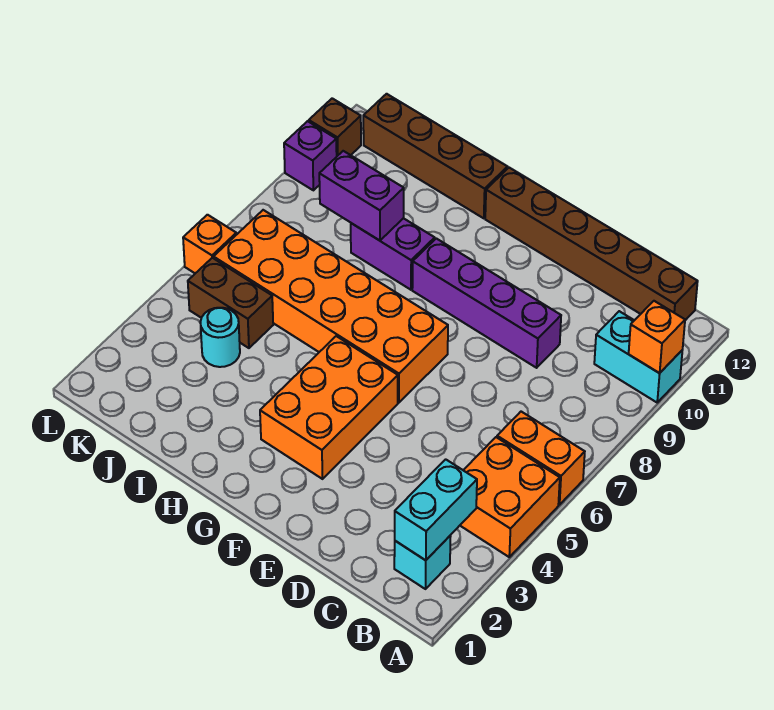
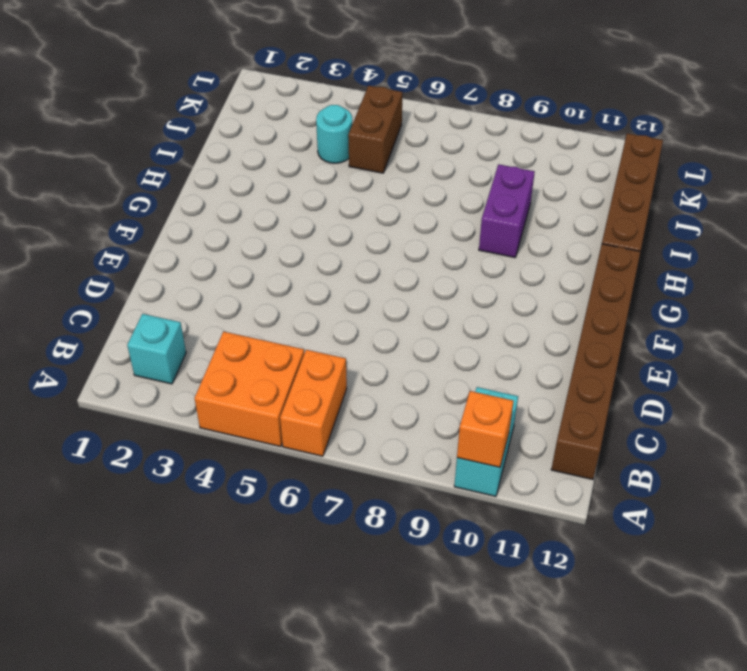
none -> purple brick D9:G9 level 1
none -> orange brick F3:G5 level 1
none -> orange brick F6:K7 level 1

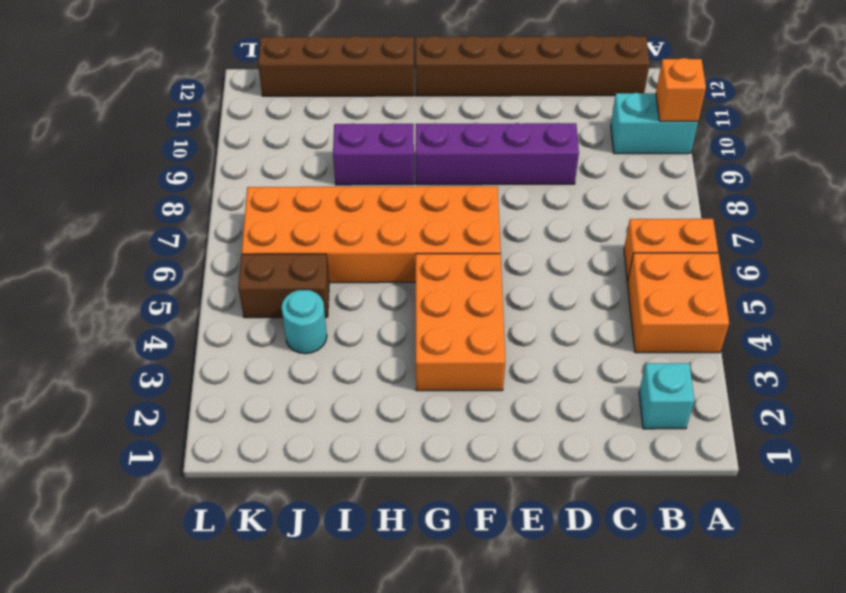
none -> orange brick L6 level 1
none -> purple brick L10 level 1
none -> brown brick L11 level 1

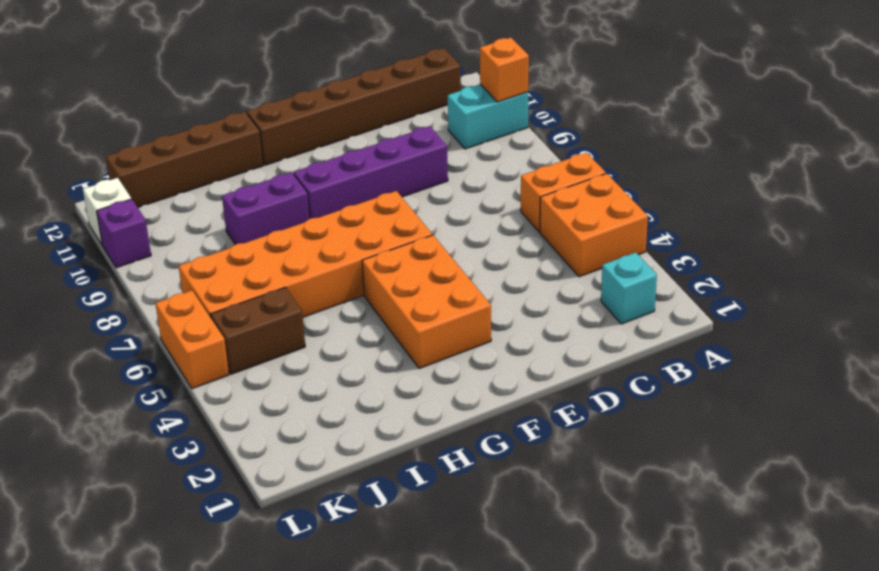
orange brick L5:L6 level 1 -> orange brick L6 level 1
white brick L11 level 1 -> brown brick L11 level 1
none -> cyan round brick J4 level 1
none -> cyan brick B2:B3 level 2
none -> purple brick I9:J9 level 2

